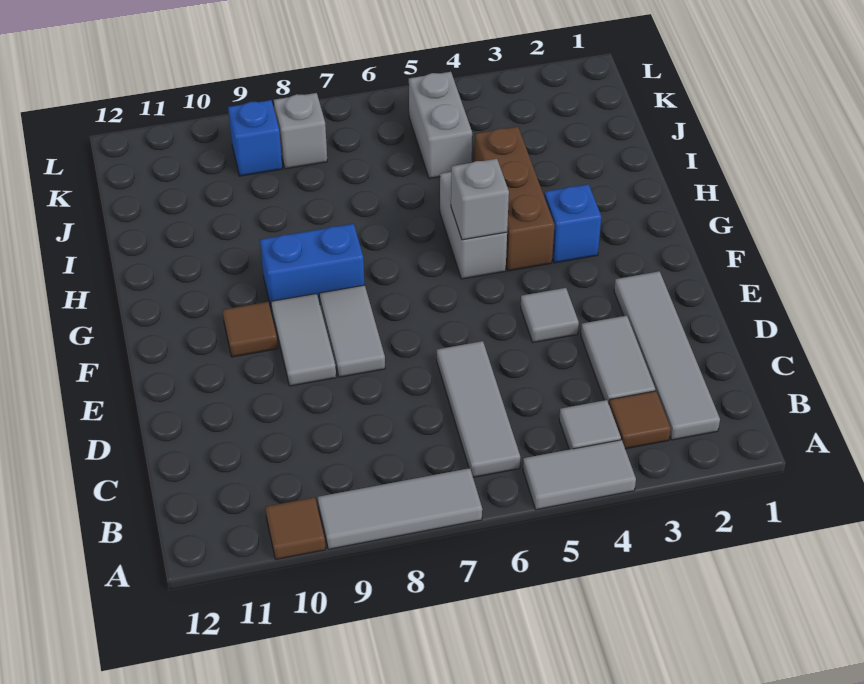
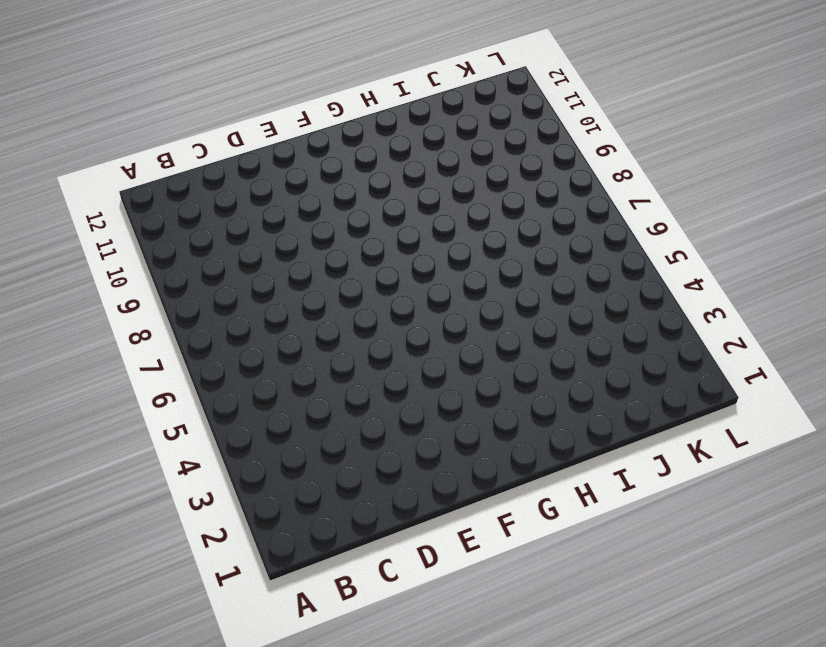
none -> grey tile A4:A5 level 1
none -> grey tile A7:A9 level 1
none -> brown tile A10 level 1

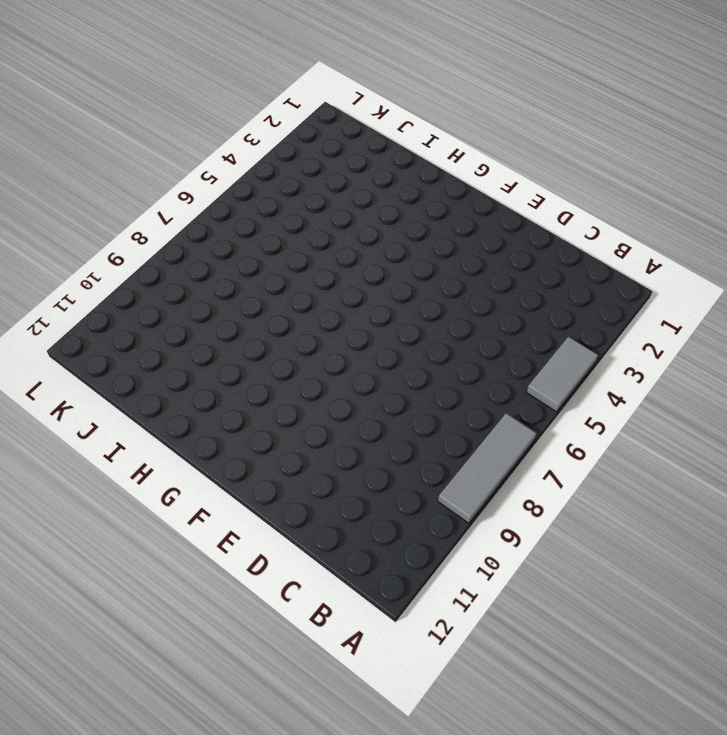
none -> brown tile A10 level 1
none -> grey tile B2:E2 level 1
none -> brown tile B3 level 1

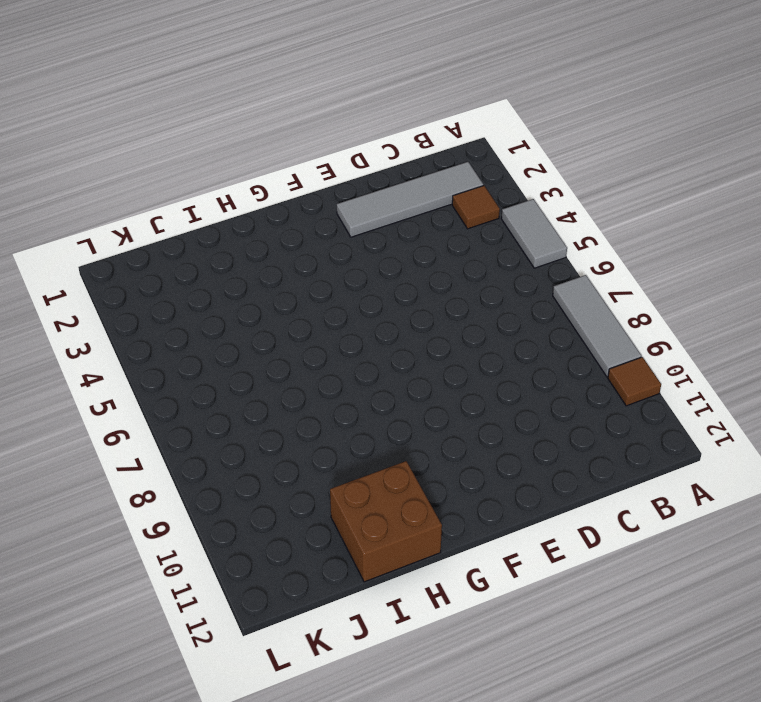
brown brick H11:I12 level 1 -> none
none -> grey tile B4 level 1
none -> grey tile B6:D6 level 1
none -> grey tile C3:D3 level 1

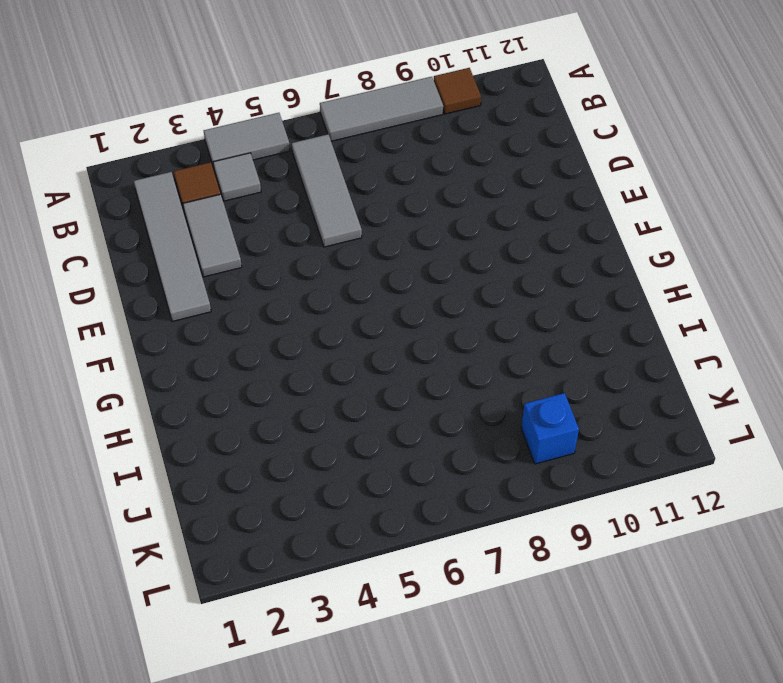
none -> grey tile E4 level 1
none -> grey tile E8:F8 level 1
none -> grey tile E9:F9 level 1

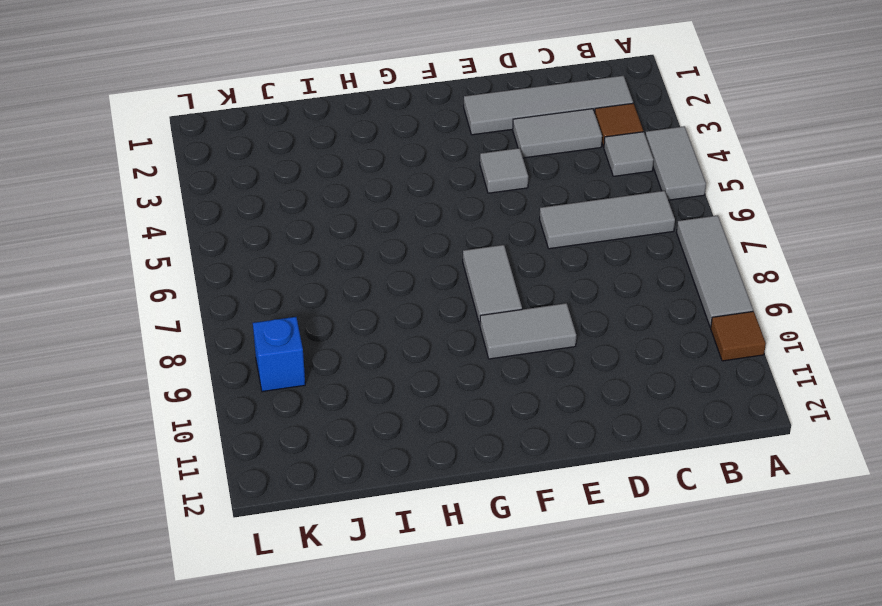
grey tile F7:F8 level 1 -> grey tile E8:F8 level 1
none -> brown tile F10 level 1
none -> blue brick G3 level 1
none -> brown brick G4:I4 level 1

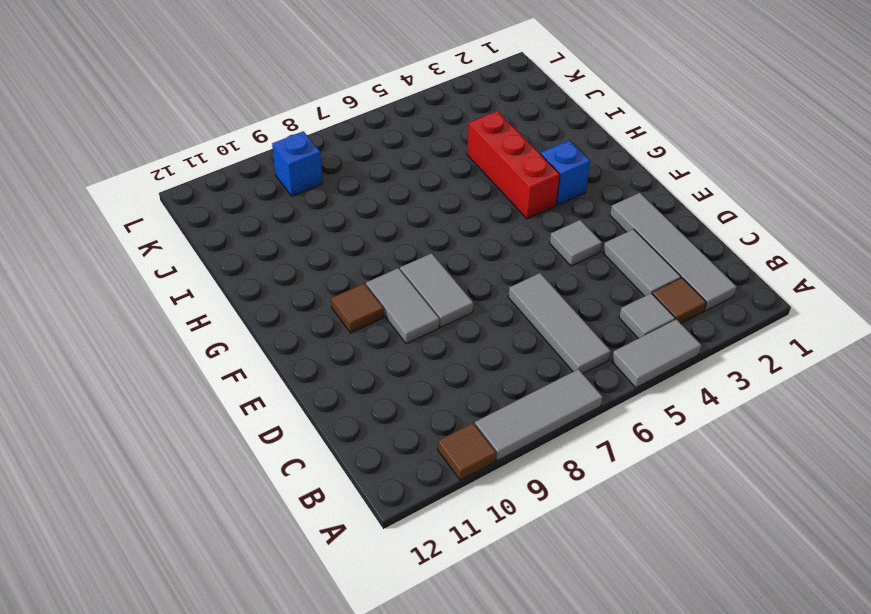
red brick G4:I4 level 1 -> brown brick G4:I4 level 1
none -> grey brick G5:H5 level 1
none -> blue brick G8:G9 level 1
none -> grey brick J5:K5 level 1

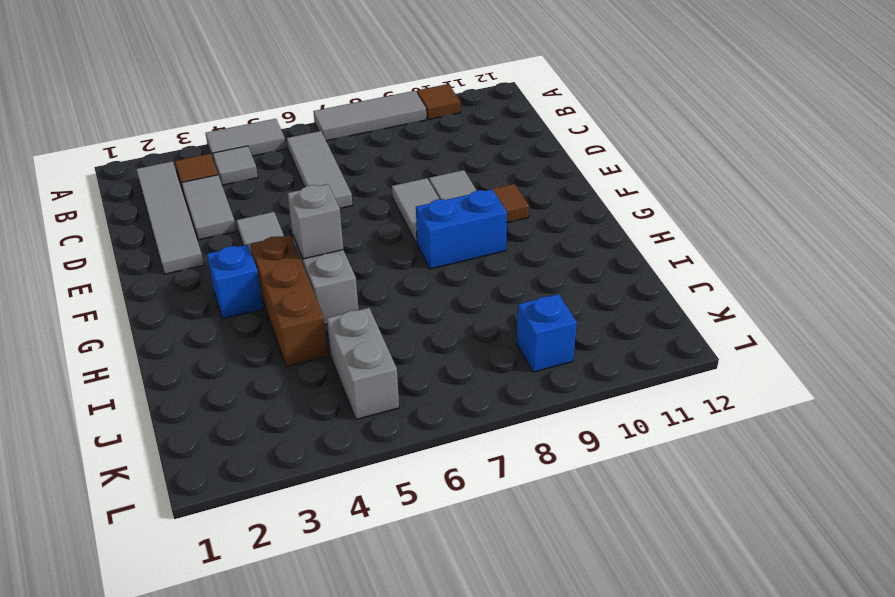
none -> grey brick K8 level 1

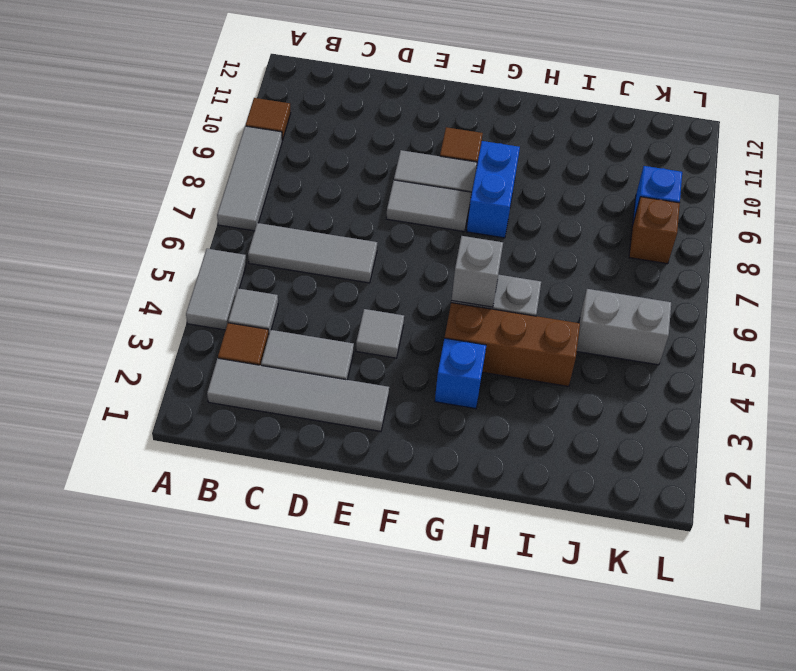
brown brick K8 level 1 -> grey brick K8 level 1

